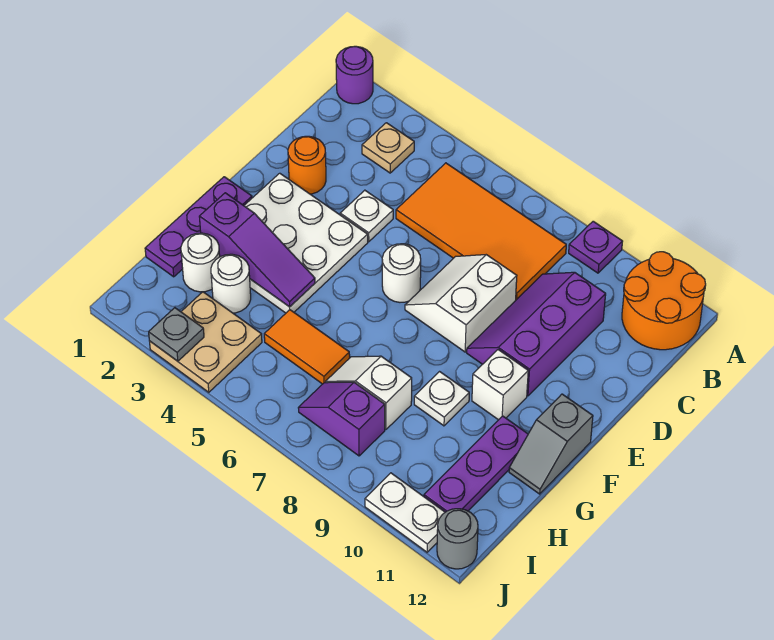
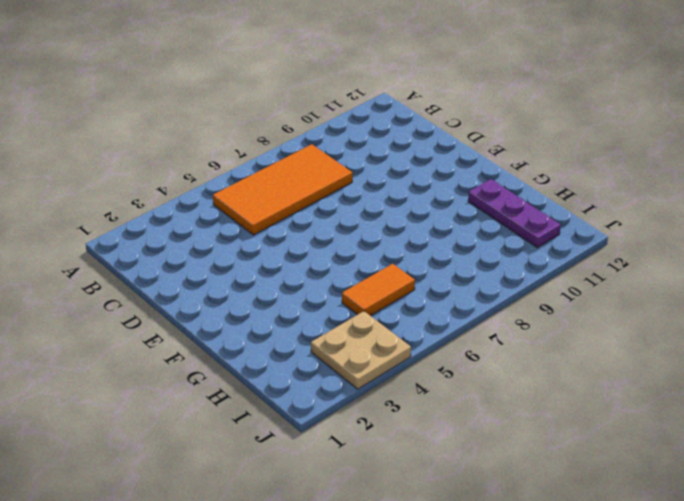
none -> purple round brick A1 level 1
none -> purple plate A9 level 1
none -> orange round brick A11:B12 level 1

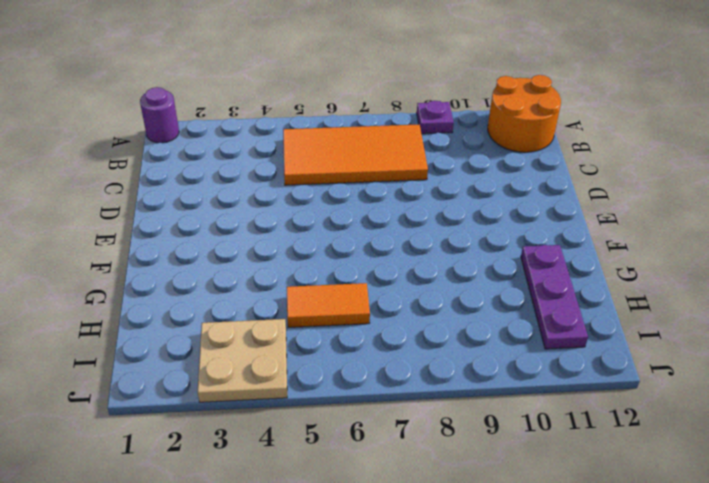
none -> tan plate B3 level 1
none -> purple slope C9:E10 level 1 top 10
none -> orange round brick D2 level 1

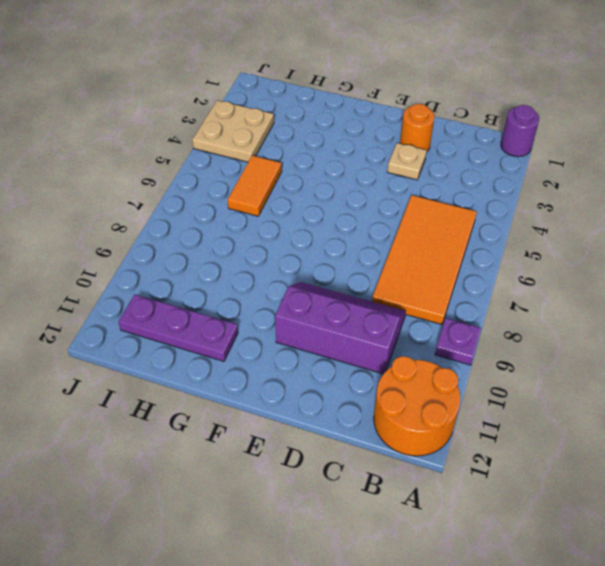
tan plate D3 level 1 -> tan plate B3 level 1
none -> white plate D4 level 1
none -> white slope D7:E8 level 1 top 8
none -> white plate E2:G4 level 1

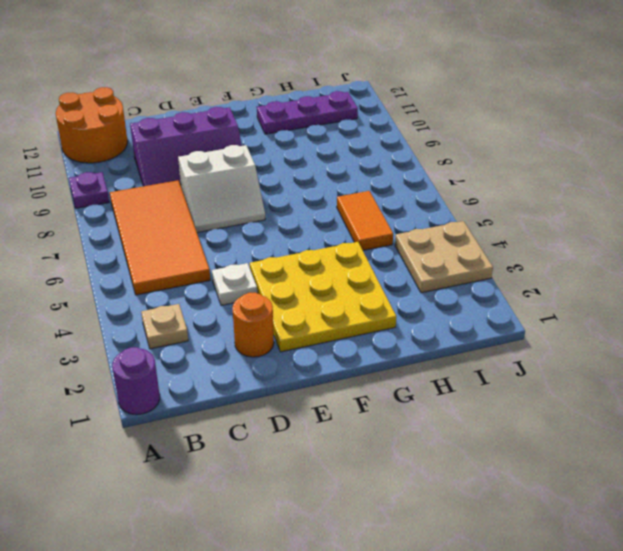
yellow plate E2:G4 level 1 -> white plate E2:G4 level 1
none -> white round brick E6 level 1
none -> purple plate F1:H1 level 1
none -> white brick F10 level 1

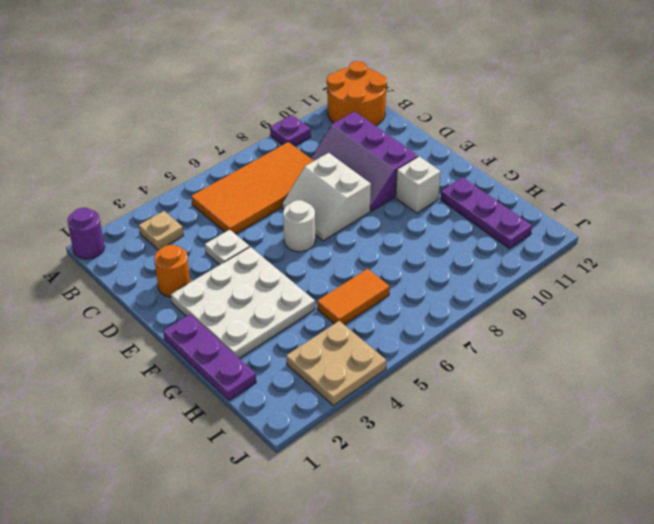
none -> grey slope F12:G12 level 1 top F
none -> white plate G9 level 1
none -> white round brick H2 level 1

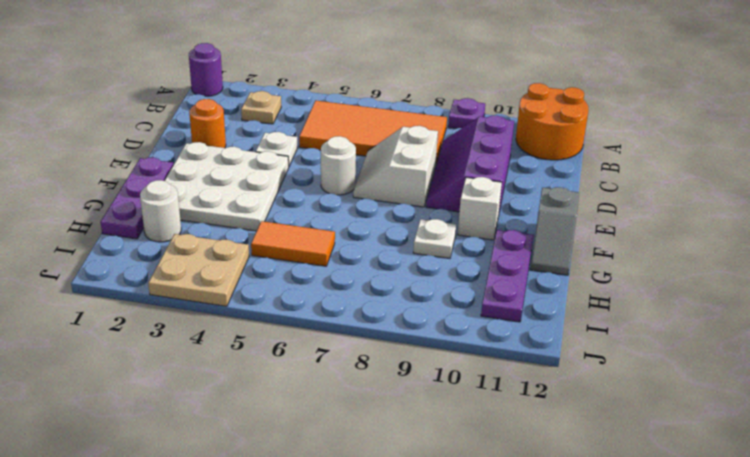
none -> white round brick H3 level 1
none -> white slope H7:H8 level 1 top 8
none -> purple slope I7:I8 level 1 top 8

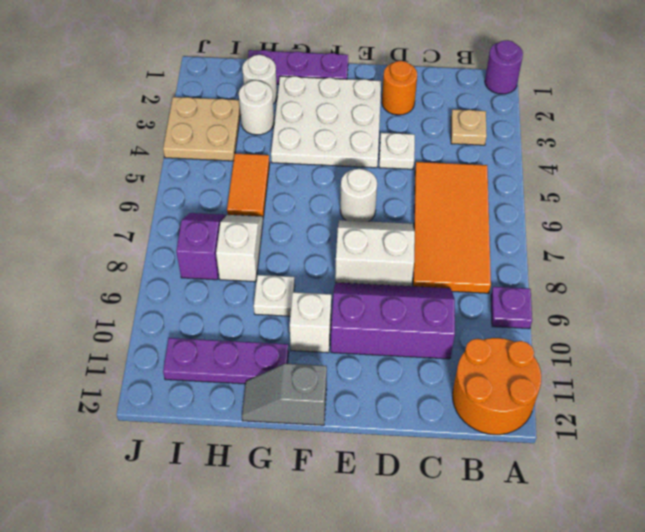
none -> white plate J10:J11 level 1
none -> grey round brick J12 level 1
none -> purple slope G2:G4 level 2 top 2

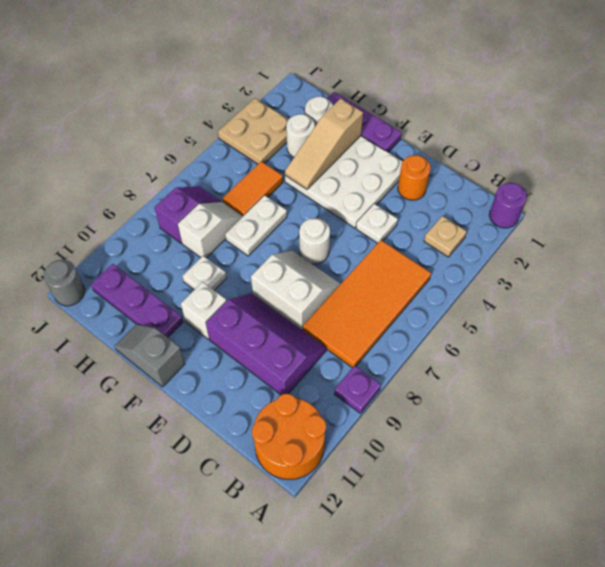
tan slope G2:G4 level 2 top 2 -> purple slope G2:G4 level 2 top 2
white plate G6:G7 level 1 -> white plate J10:J11 level 1
none -> grey plate J3 level 2

